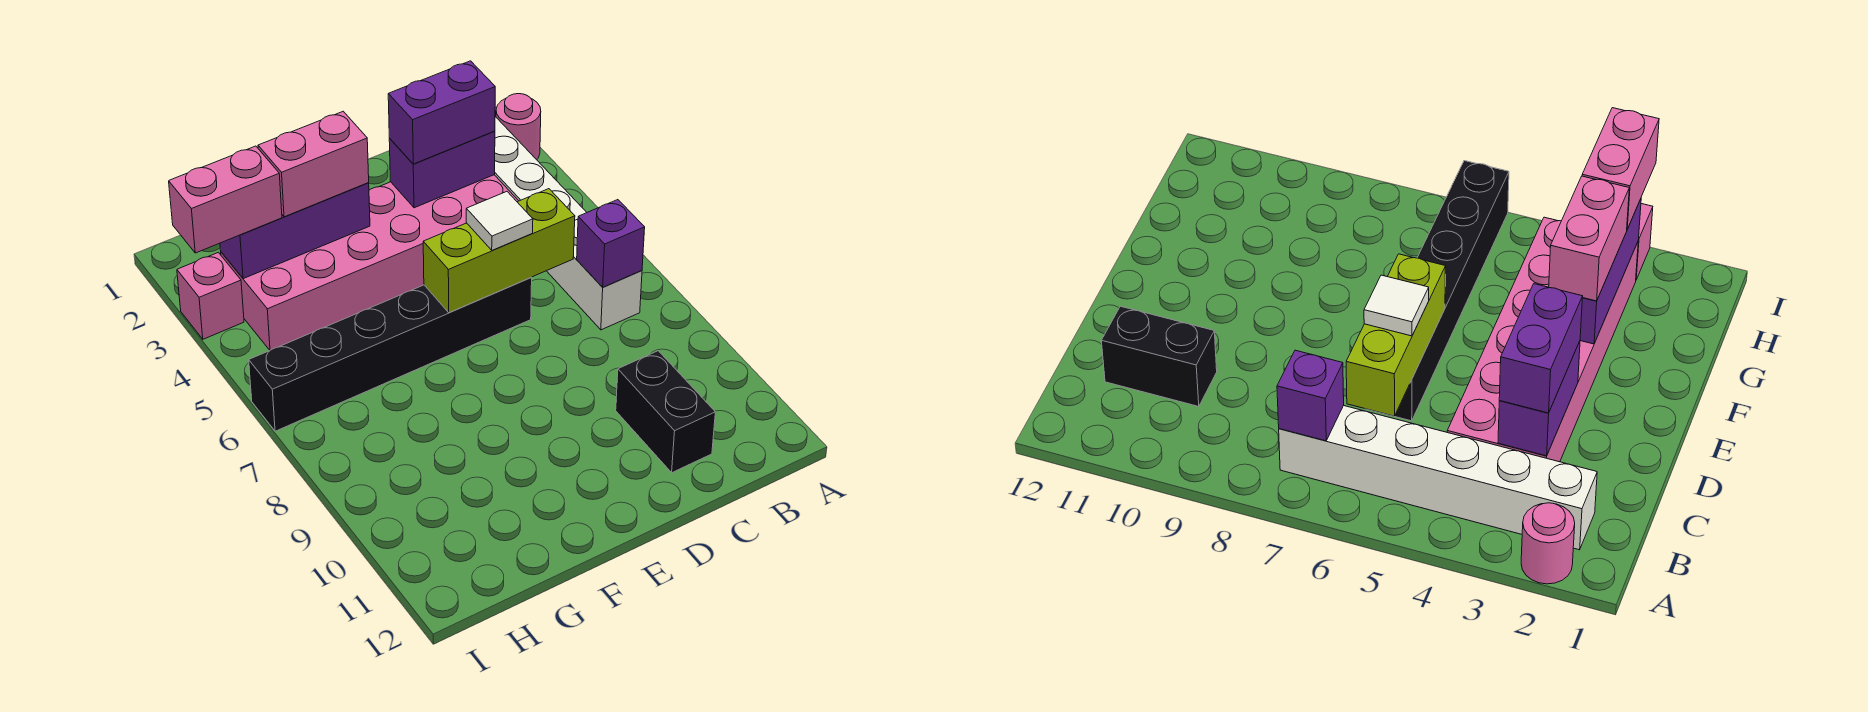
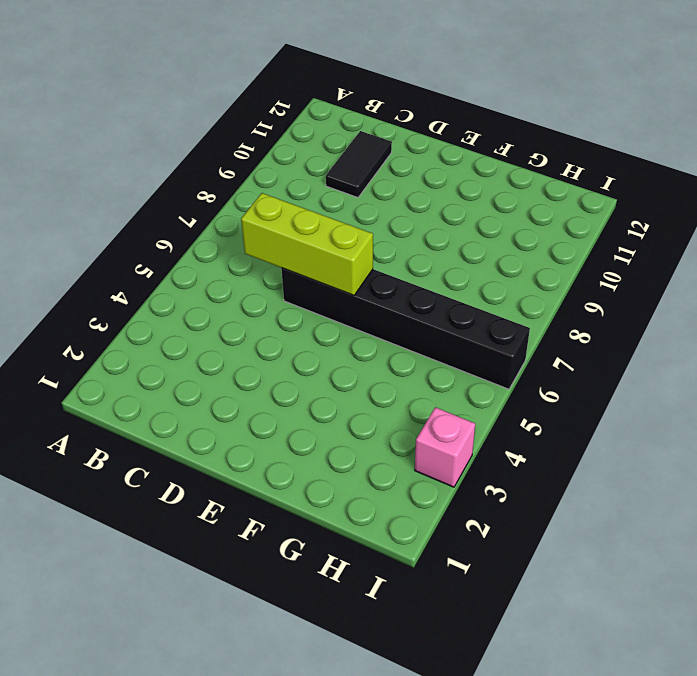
black tile C10:C11 level 1 -> black brick C10:C11 level 1
none -> pink round brick A2 level 1
none -> white brick B2:B7 level 1
none -> pink brick C3:H4 level 1

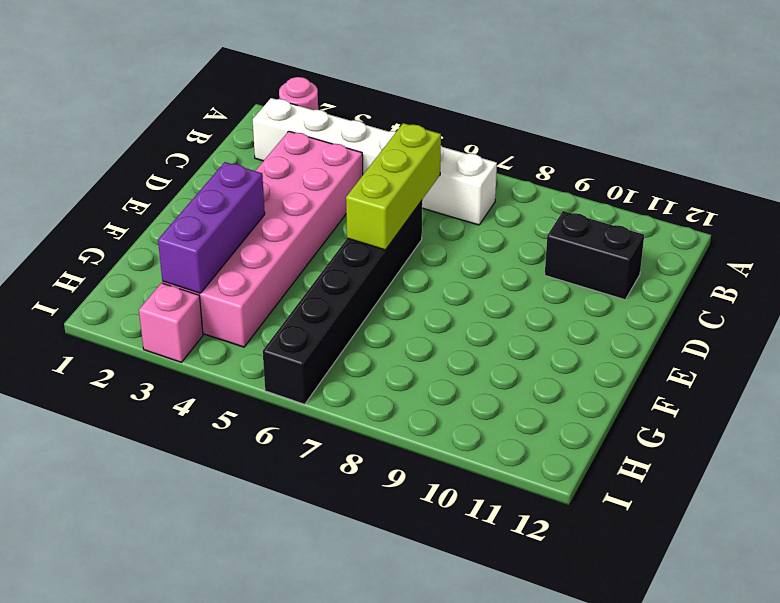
none -> purple brick B7 level 2
none -> purple brick C3:D3 level 2
none -> purple brick C3:D3 level 3

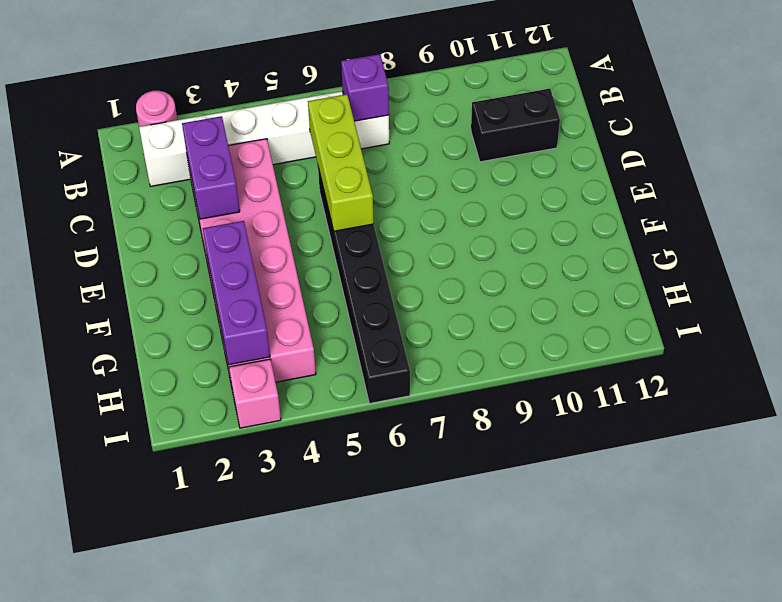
none -> purple brick C3:D3 level 3
none -> white tile D6 level 3
none -> pink brick F3:G3 level 3

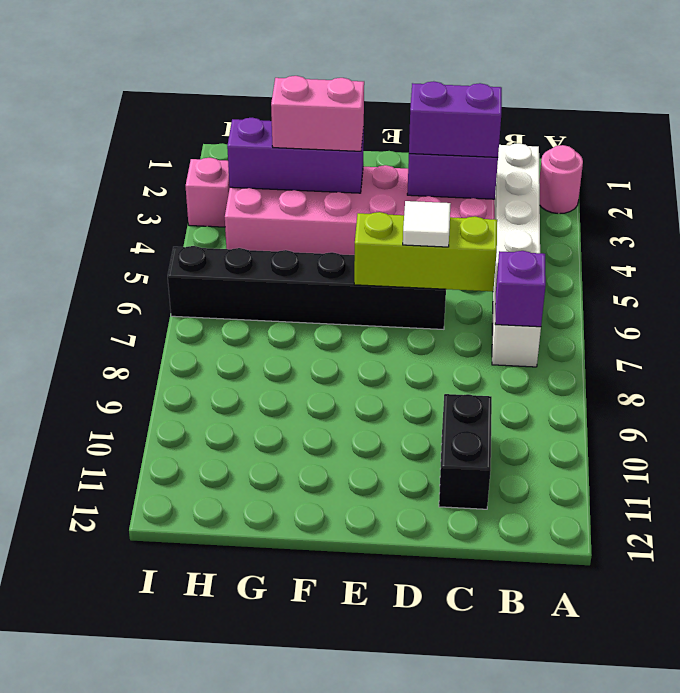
none -> pink brick H3:I3 level 3

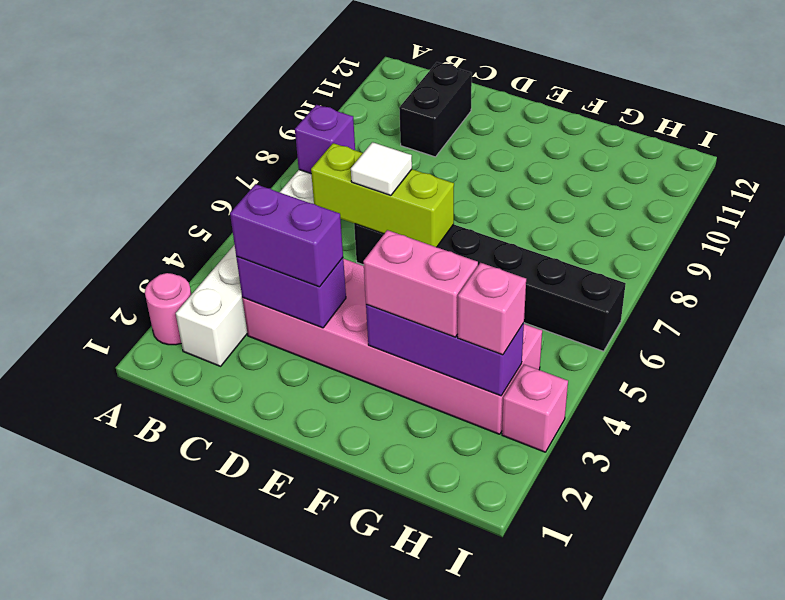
pink brick H3 level 3 -> pink brick H3:I3 level 3

